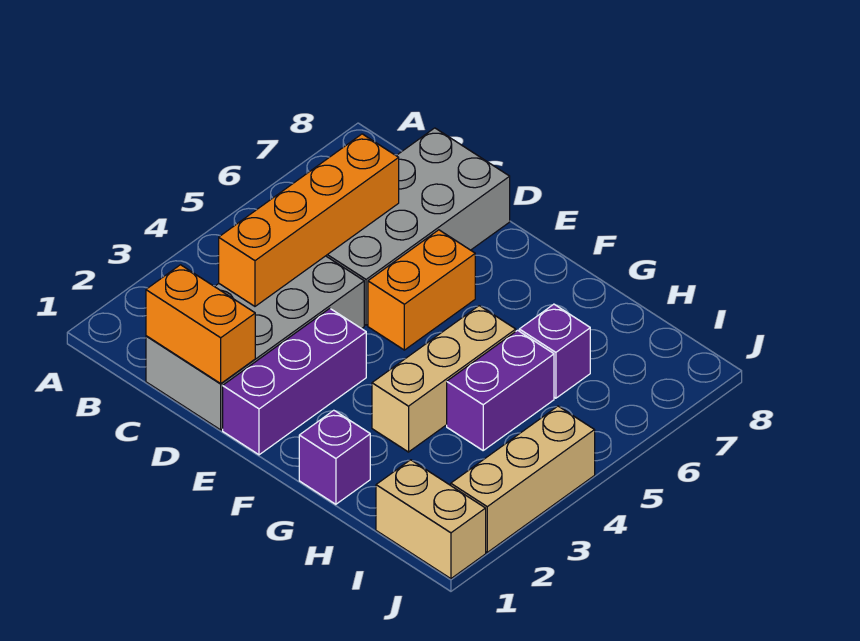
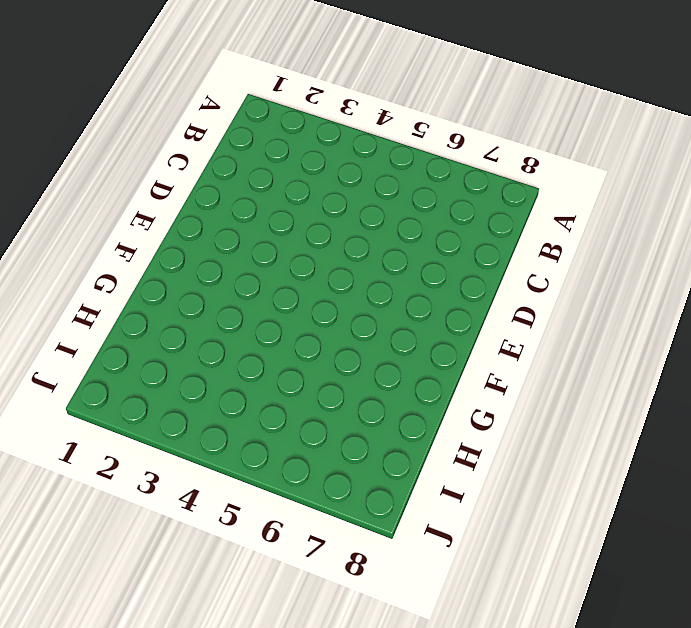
none -> grey brick C1:D4 level 1
none -> grey brick C5:D8 level 1
none -> purple brick E1:E3 level 1

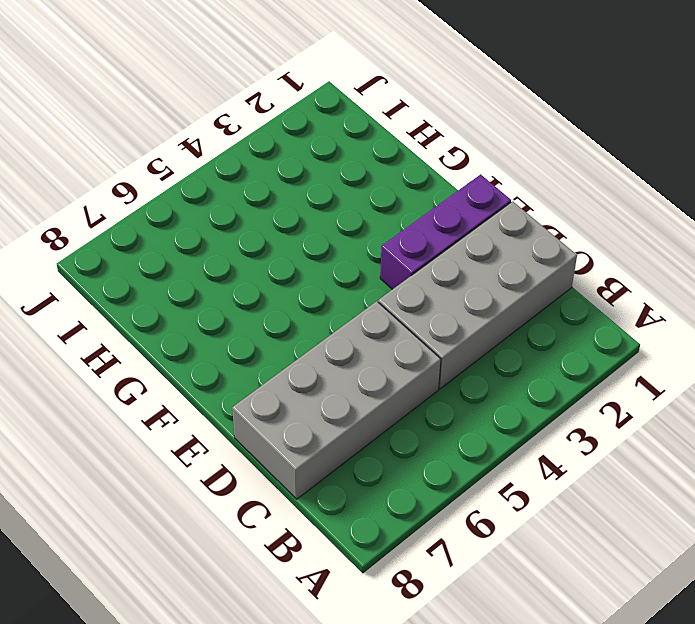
none -> orange brick E5:E6 level 1
none -> purple brick G1 level 1
none -> tan brick G3:G5 level 1

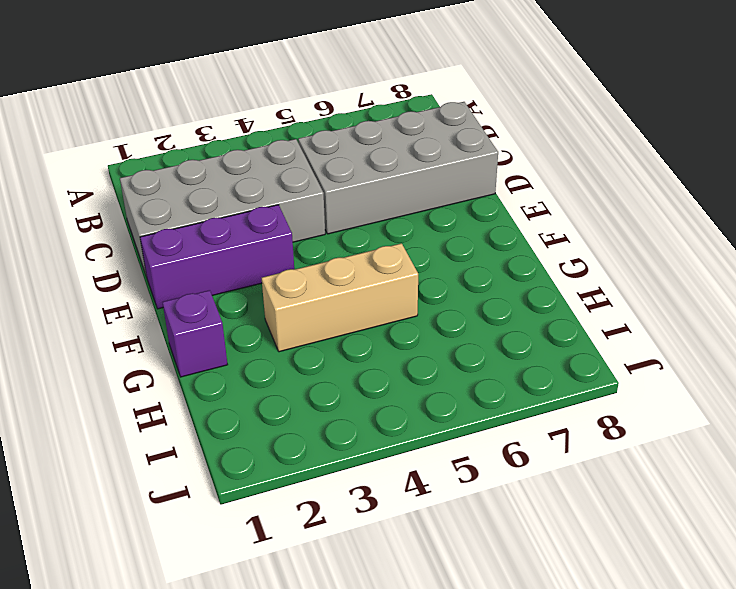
none -> orange brick E5:E6 level 1
none -> purple brick H4:H5 level 1
none -> purple brick H6 level 1

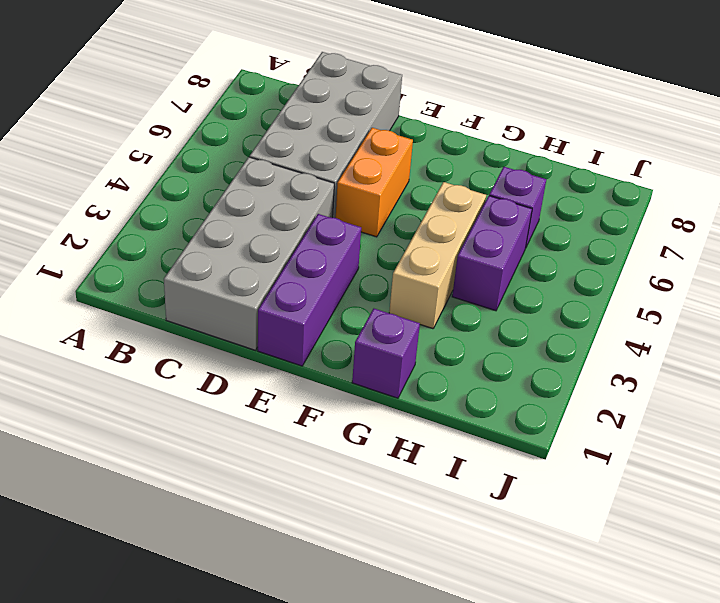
none -> tan brick I1:J1 level 1
none -> tan brick J2:J4 level 1
none -> orange brick C1:D1 level 2

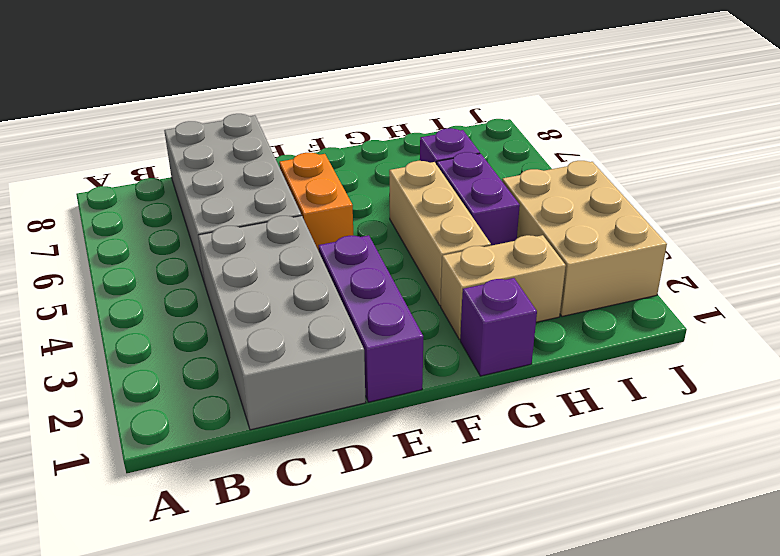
tan brick G2:H2 level 1 -> tan brick I1:J1 level 1
tan brick I2:J4 level 1 -> tan brick J2:J4 level 1
none -> orange brick C1:D1 level 2
none -> orange brick C3:C6 level 2

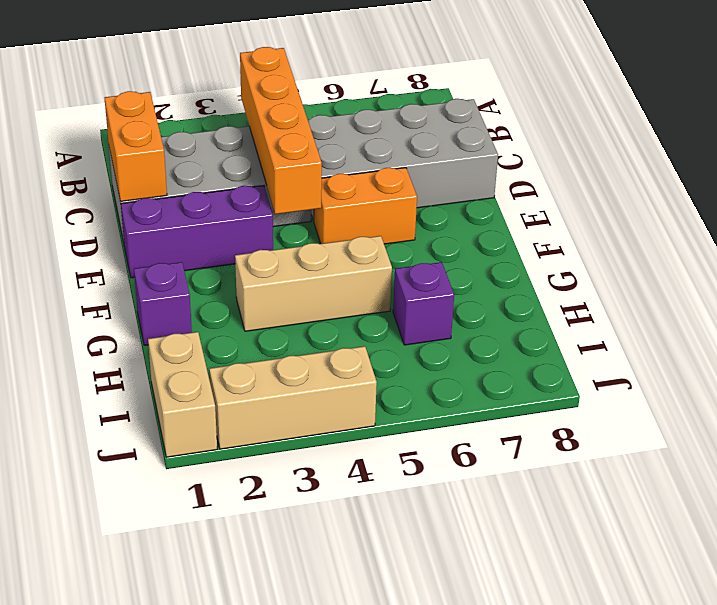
orange brick B4:E4 level 2 -> orange brick C3:C6 level 2
none -> purple brick H4:H5 level 1

